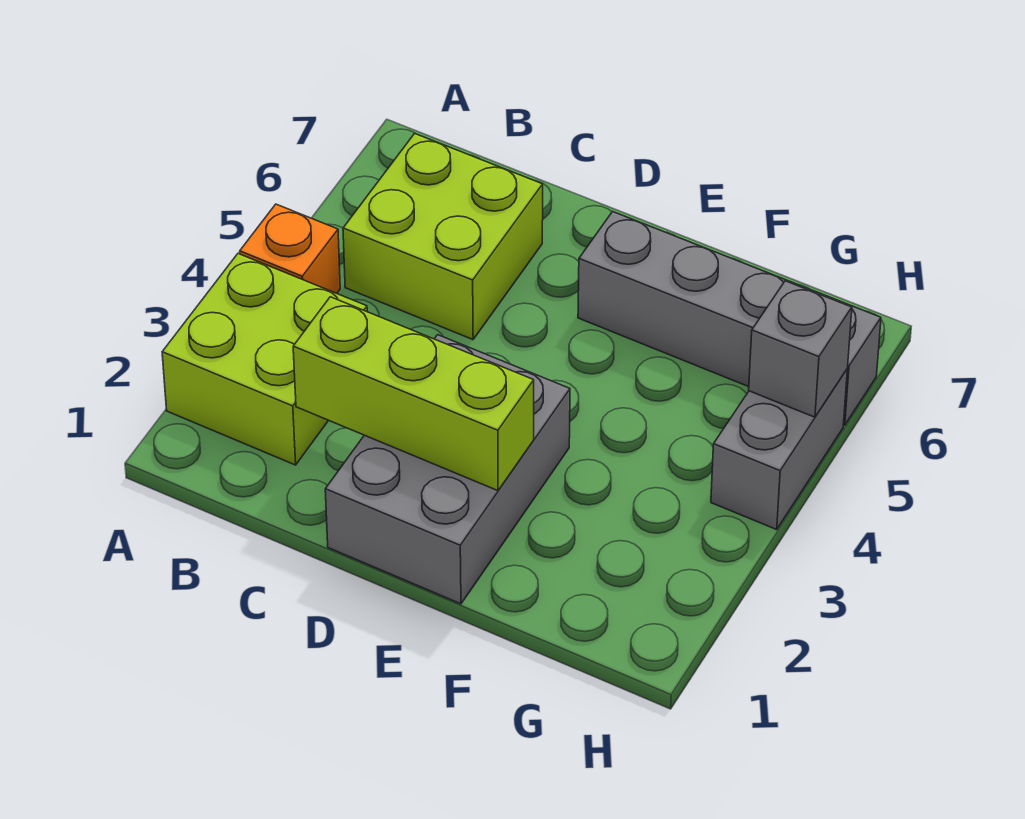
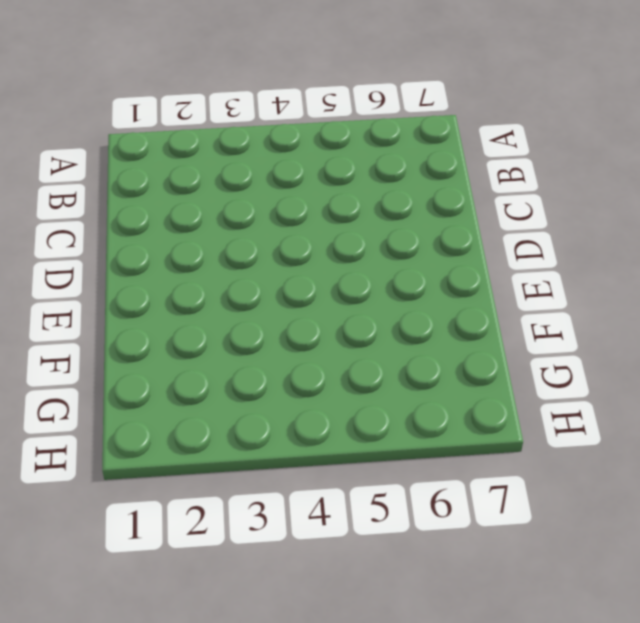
none -> lime brick A2:B3 level 1
none -> orange brick A4 level 1

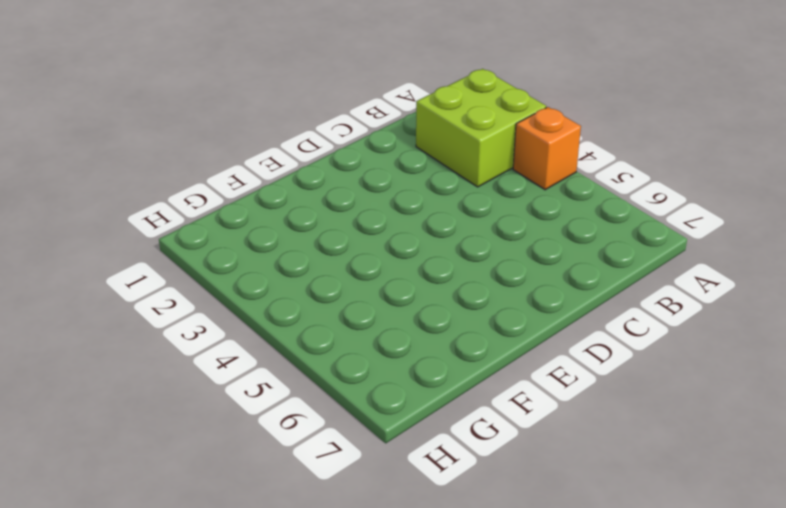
none -> lime brick B5:C6 level 1
none -> grey brick D1:E3 level 1

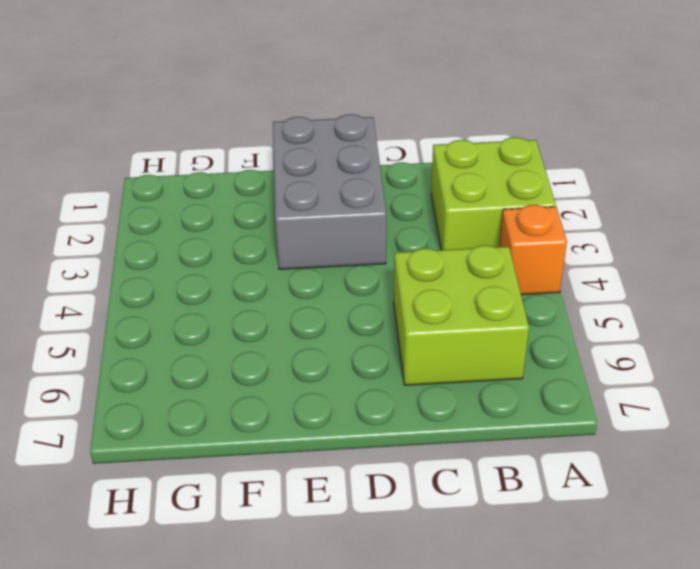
none -> grey brick E6:H6 level 1
none -> grey brick H4:H5 level 1

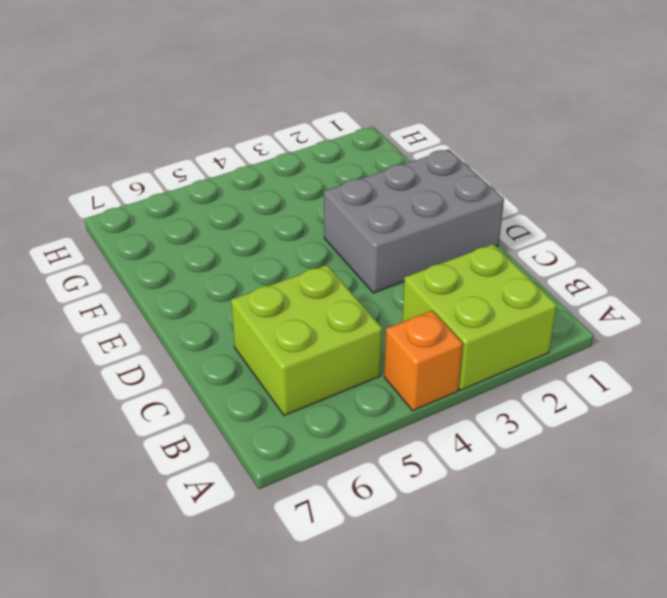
none -> grey brick E6:H6 level 1
none -> grey brick H4:H5 level 1

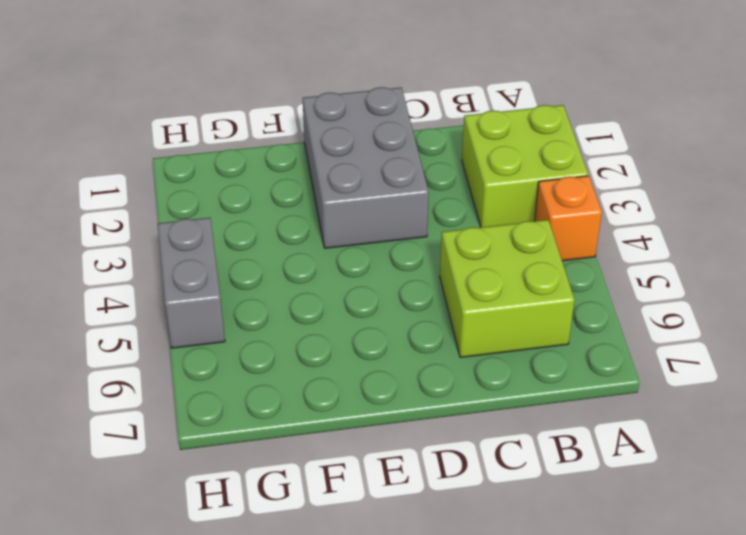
none -> grey brick E6:H6 level 1
none -> lime brick C2:E2 level 2

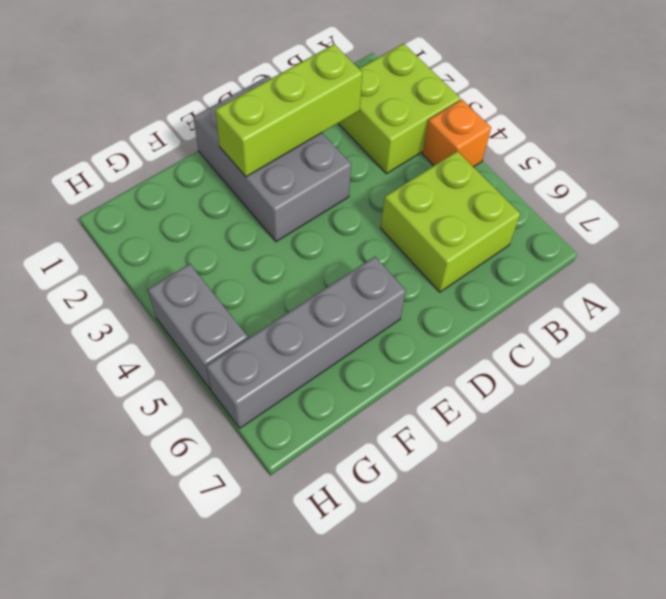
none -> grey brick H5 level 2

